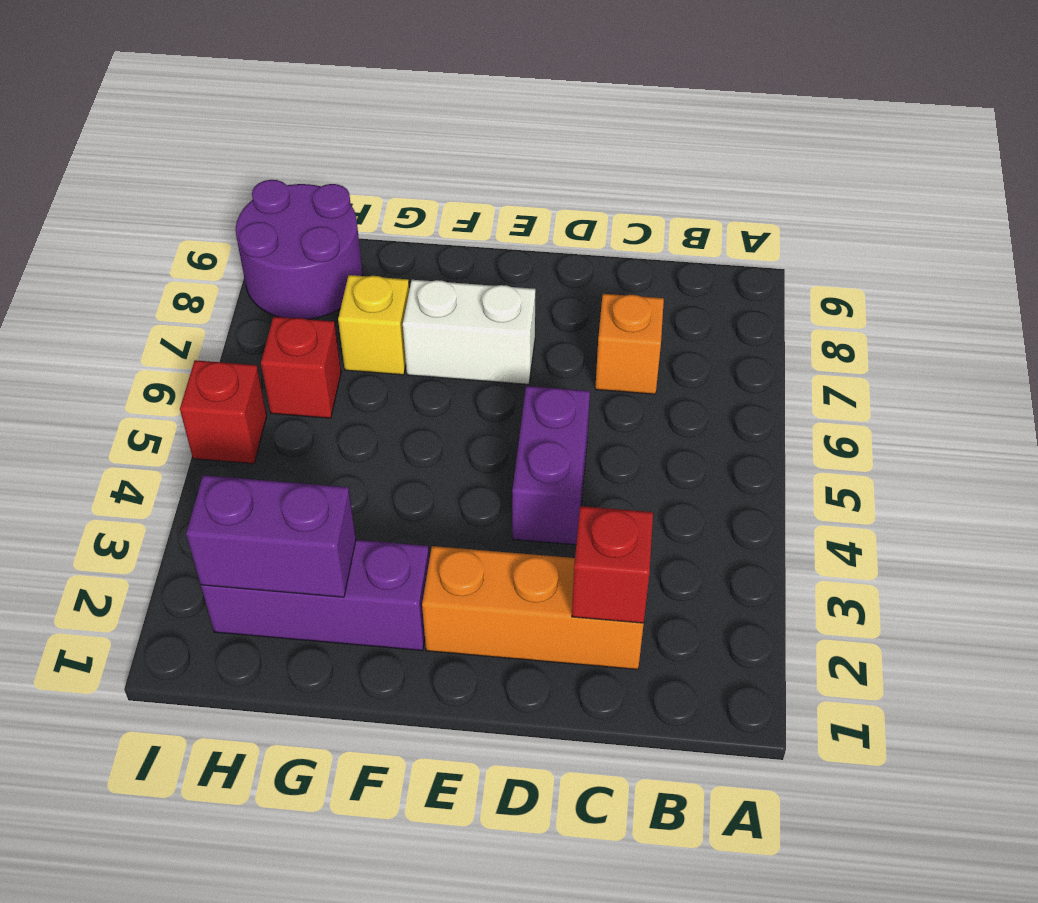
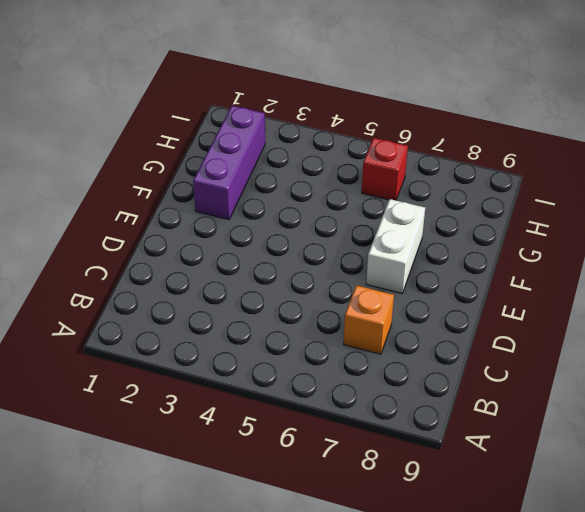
none -> orange brick C2:E2 level 1
none -> purple brick D4:D5 level 1

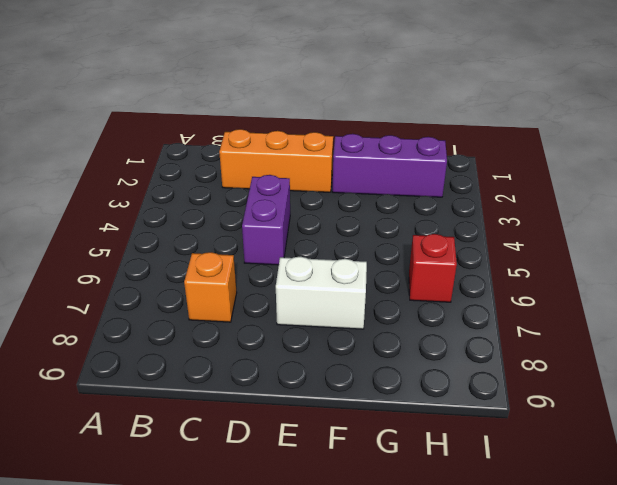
none -> yellow brick G7 level 1
none -> purple round brick H8:I9 level 1

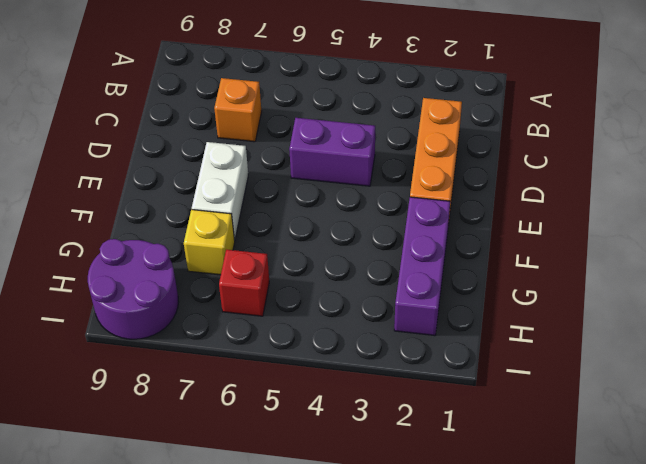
none -> red brick I5 level 1
none -> red brick C2 level 2

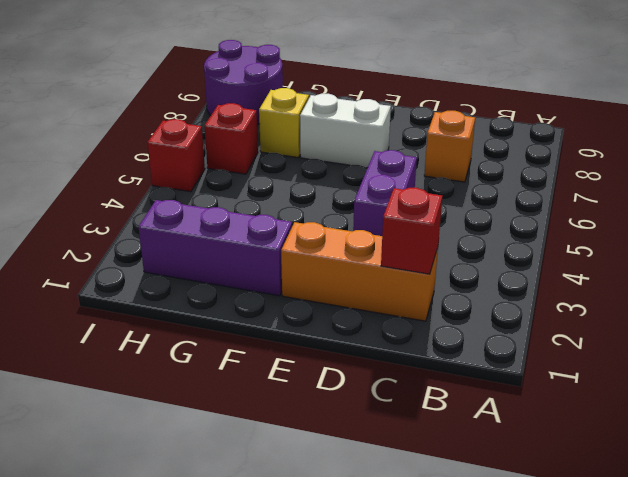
none -> purple brick G2:H2 level 2

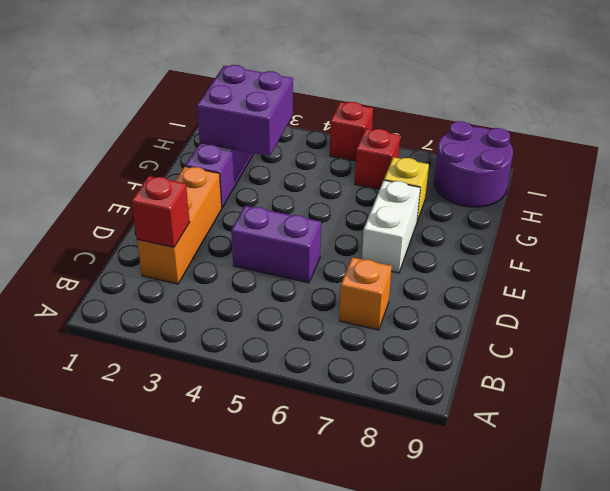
purple brick G2:H3 level 2 -> purple brick G2:H2 level 2

